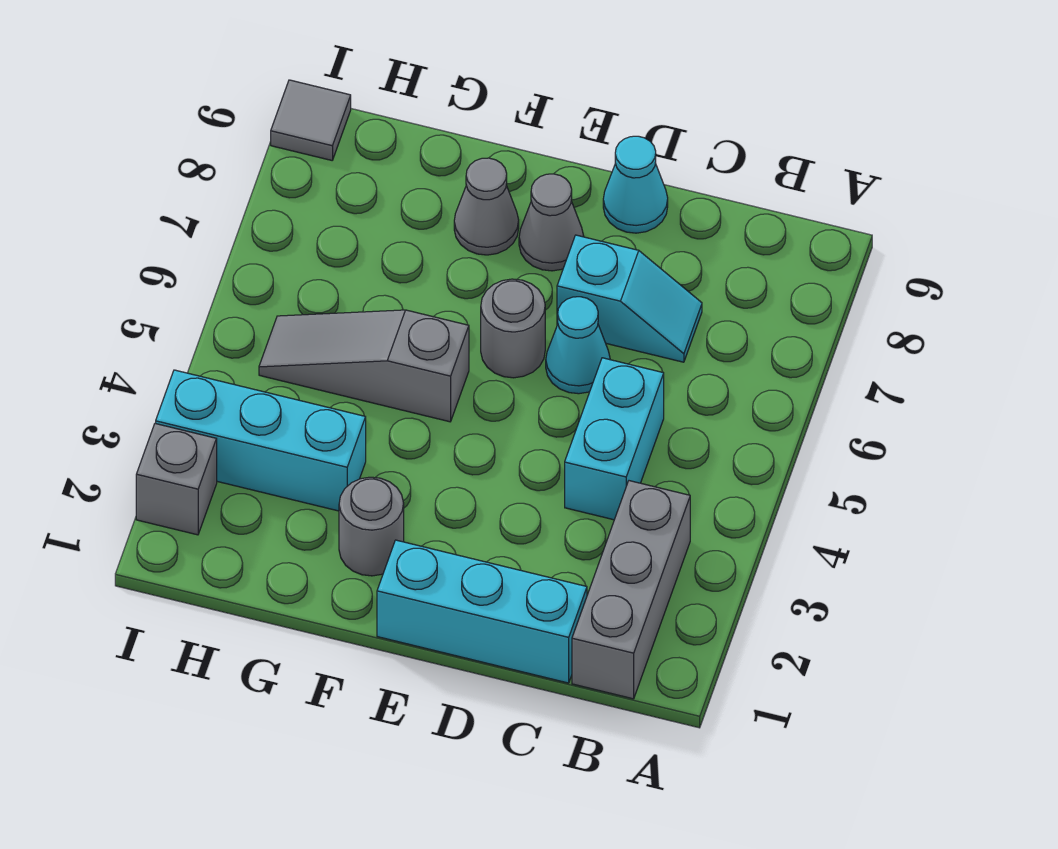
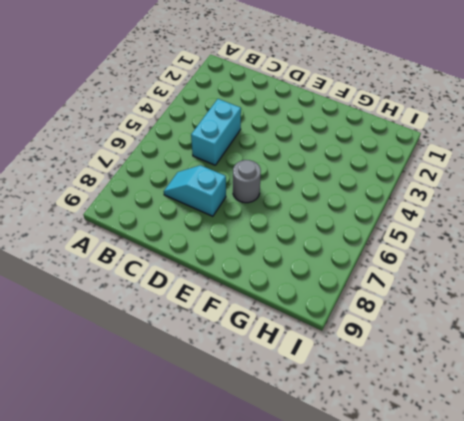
none -> grey brick B1:B3 level 1
none -> cyan brick C1:E1 level 1
none -> cyan cone D6 level 1

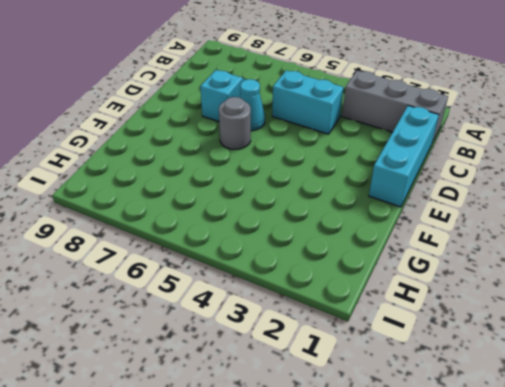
none -> cyan cone D9 level 1
none -> grey cone E8 level 1
none -> grey round brick F2 level 1

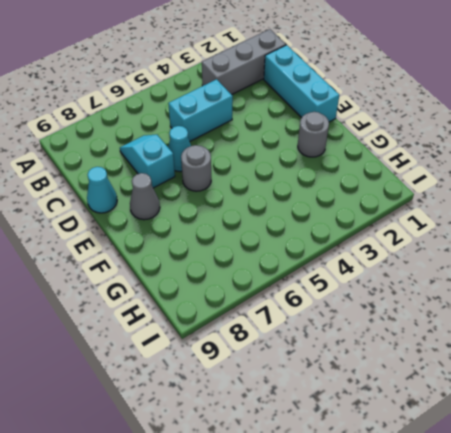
none -> grey slope F5:H5 level 1 top F
none -> grey cone F8 level 1
none -> cyan brick G3:I3 level 1

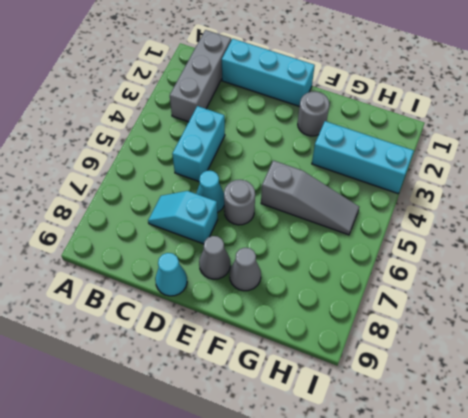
none -> grey brick I2 level 1
none -> grey tile I9 level 1

